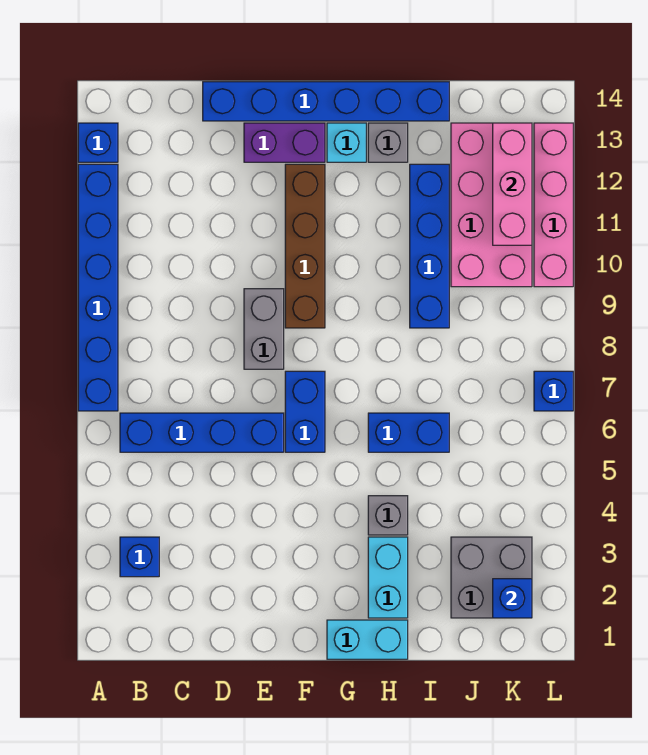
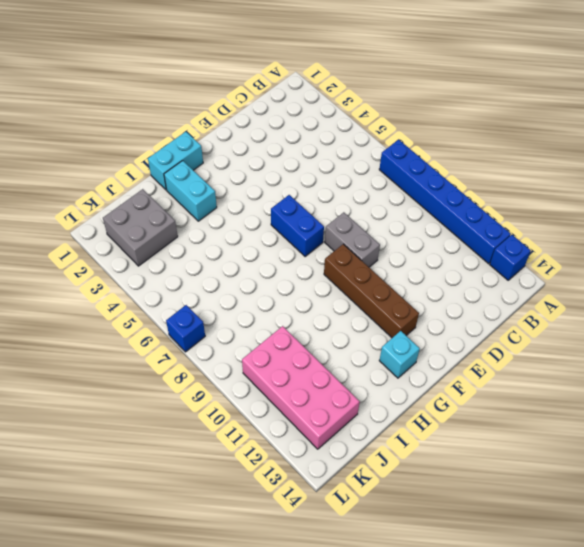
none -> blue brick B3 level 1
none -> blue brick B6:E6 level 1
none -> blue brick D14:I14 level 1

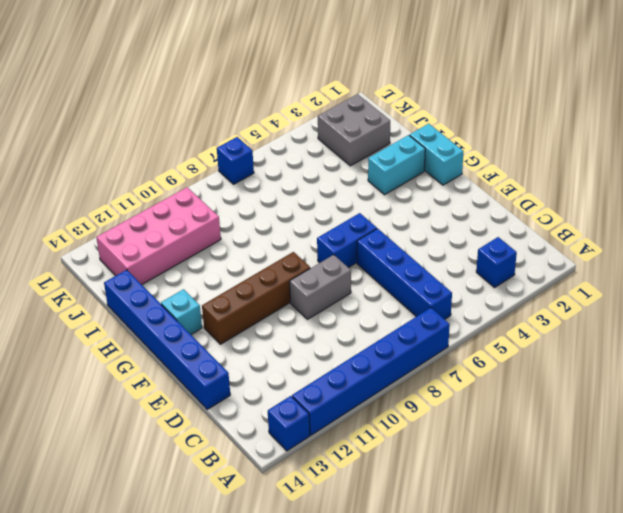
none -> purple brick E13:F13 level 1
none -> grey brick H4 level 1
none -> blue brick H6:I6 level 1

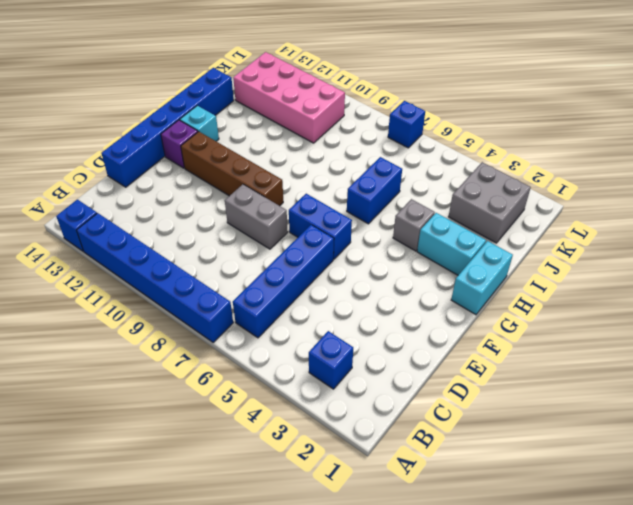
purple brick F13 level 1 -> purple brick E13:F13 level 1
none -> grey brick H13 level 1
none -> blue brick I9:I12 level 1
none -> pink brick L10:L13 level 1

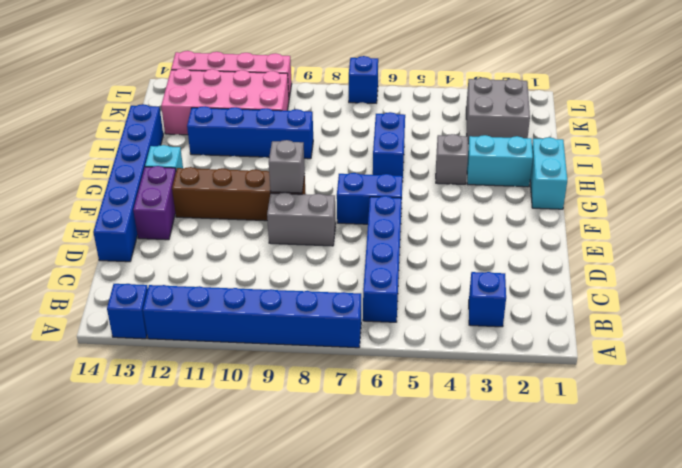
grey brick F9 level 2 -> grey brick H13 level 1
none -> blue brick K2 level 2
none -> pink brick K11:K13 level 2

